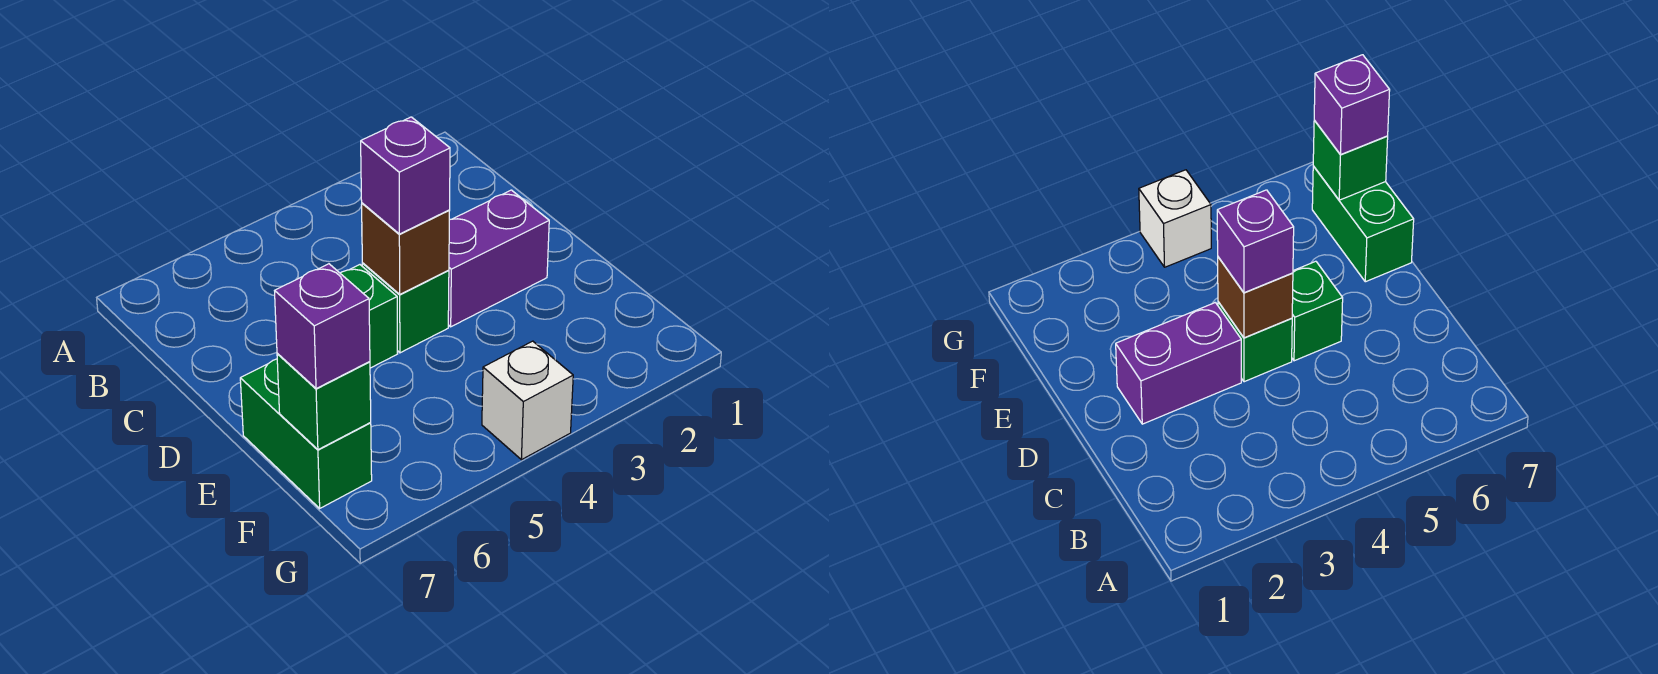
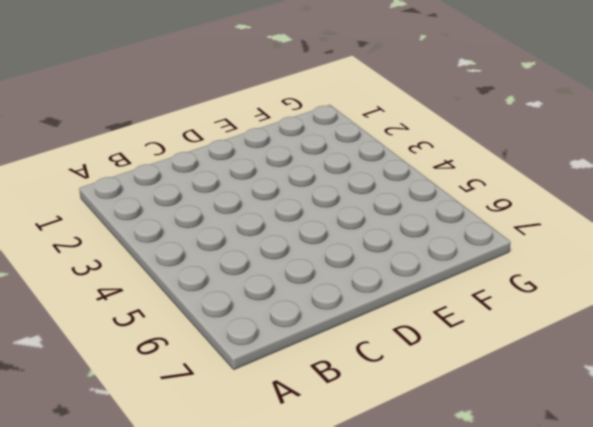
none -> purple brick D2:D3 level 1
none -> green brick D4 level 1

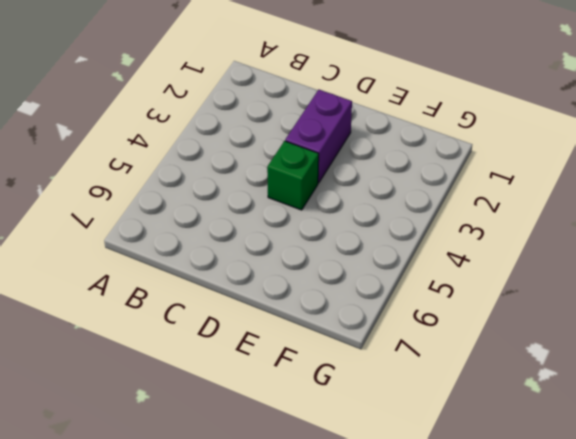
none -> green brick D5 level 1
none -> green brick E7:F7 level 1

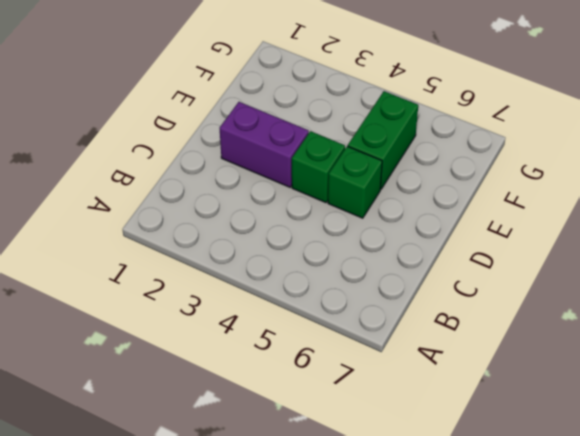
green brick E5:F5 level 1 -> green brick E7:F7 level 1
none -> white brick G4 level 1
none -> brown brick D4 level 2

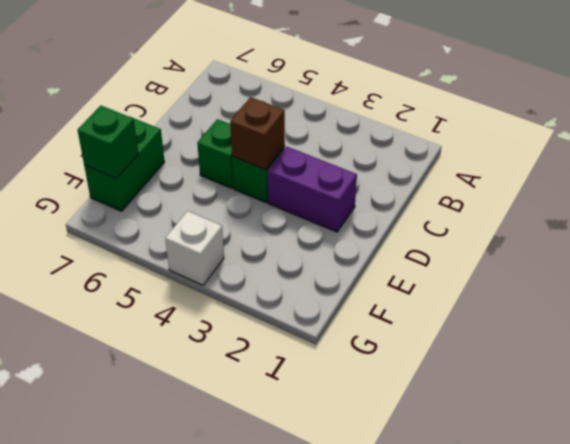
none -> purple brick D4 level 3
none -> purple brick F7 level 3

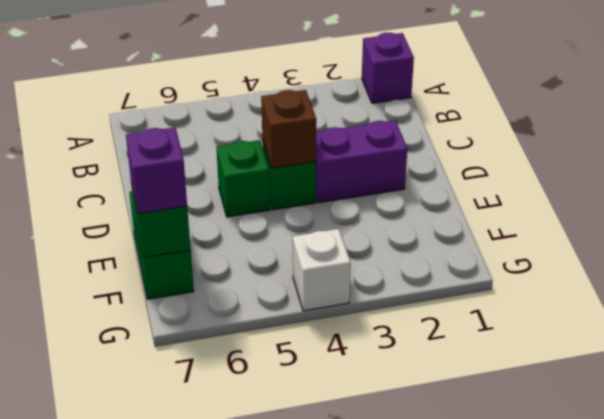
purple brick A1 level 1 -> purple brick D4 level 3

